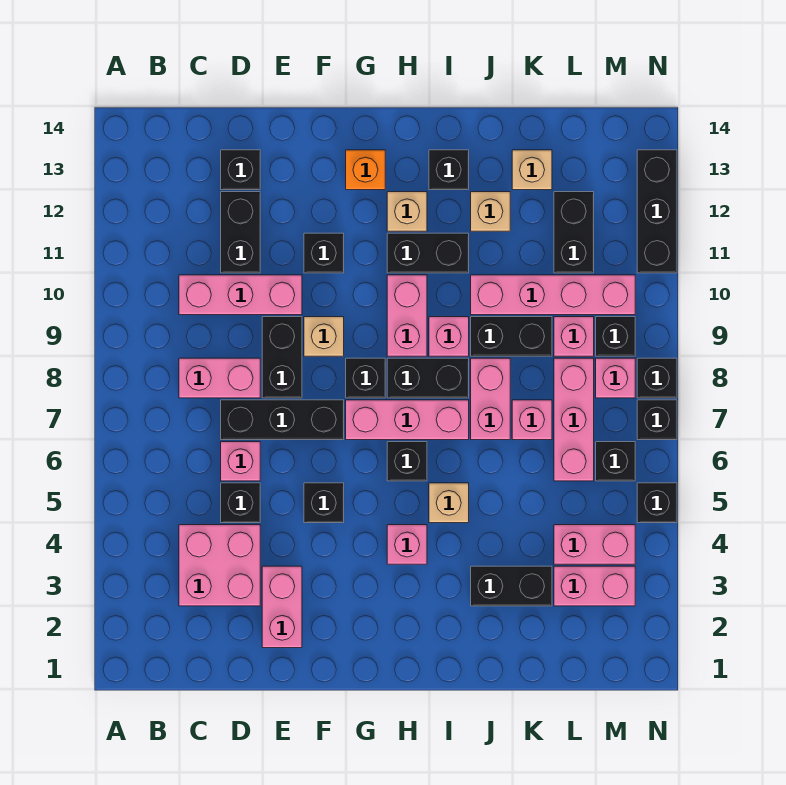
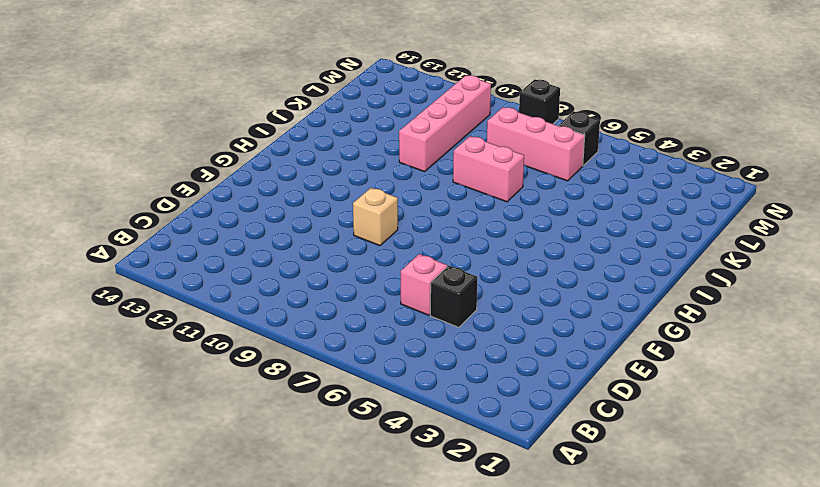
none -> pink brick C3:D4 level 1
none -> pink brick C8:D8 level 1
none -> pink brick C10:E10 level 1
none -> black brick D7:F7 level 1

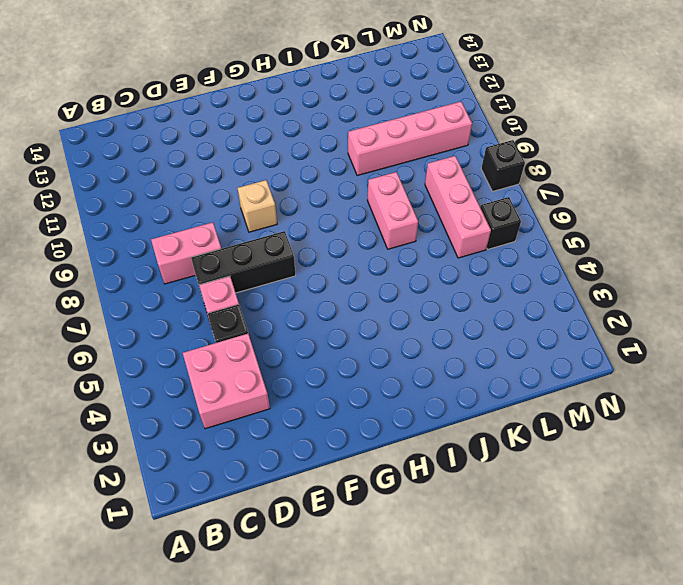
none -> pink brick C10:E10 level 1
none -> black brick D11:D12 level 1
none -> black brick D13 level 1
none -> pink brick E2:E3 level 1

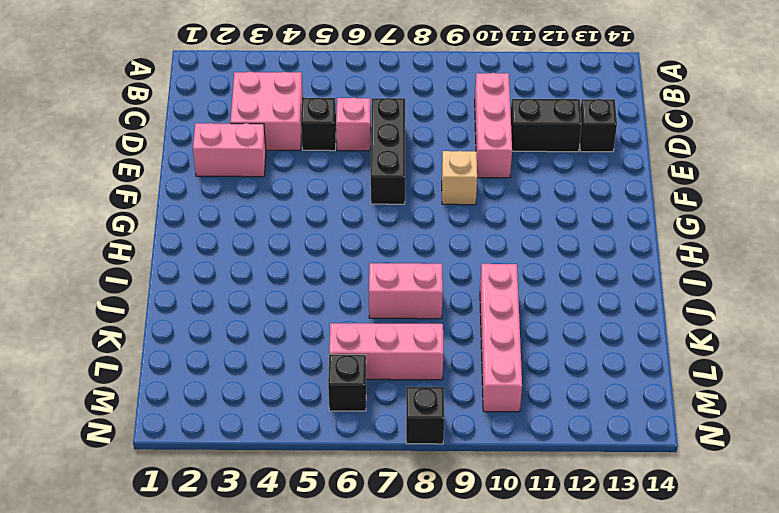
none -> pink brick C8:D8 level 1
none -> black brick E8:E9 level 1
none -> black brick F5 level 1
none -> black brick F11 level 1

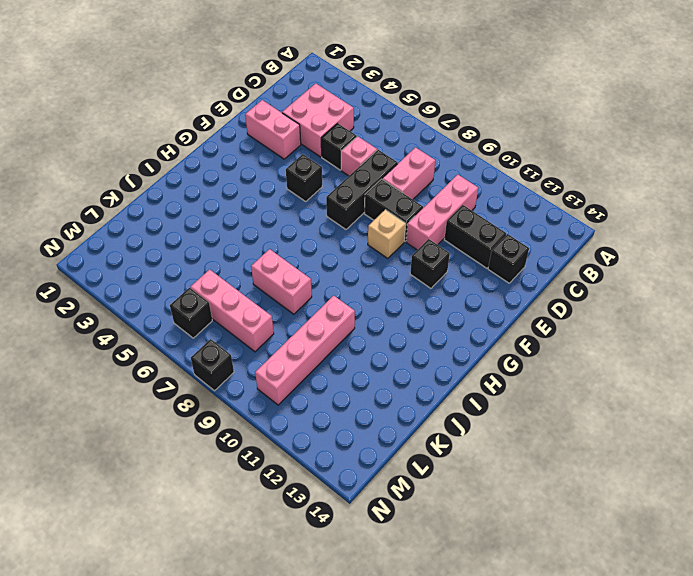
none -> pink brick G7:I7 level 1
none -> black brick G8 level 1
none -> orange brick G13 level 1
none -> pink brick H4 level 1

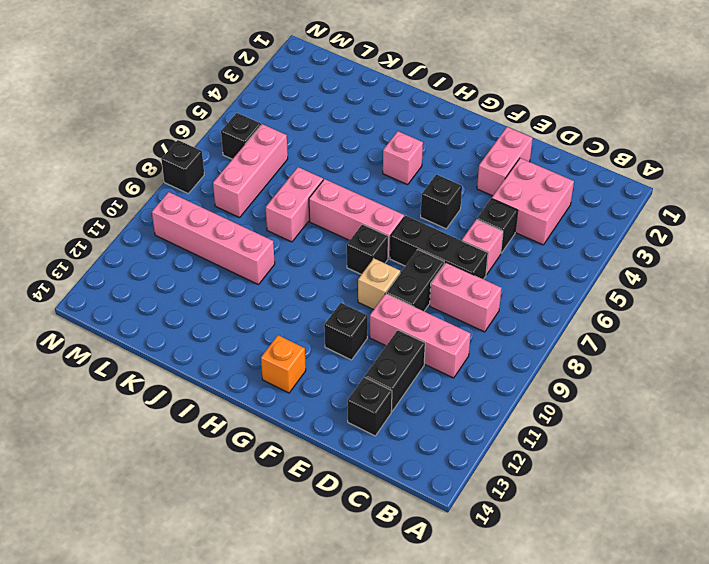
none -> black brick H6 level 1
none -> black brick H8:I8 level 1
none -> pink brick H9:H10 level 1
none -> black brick H11:I11 level 1

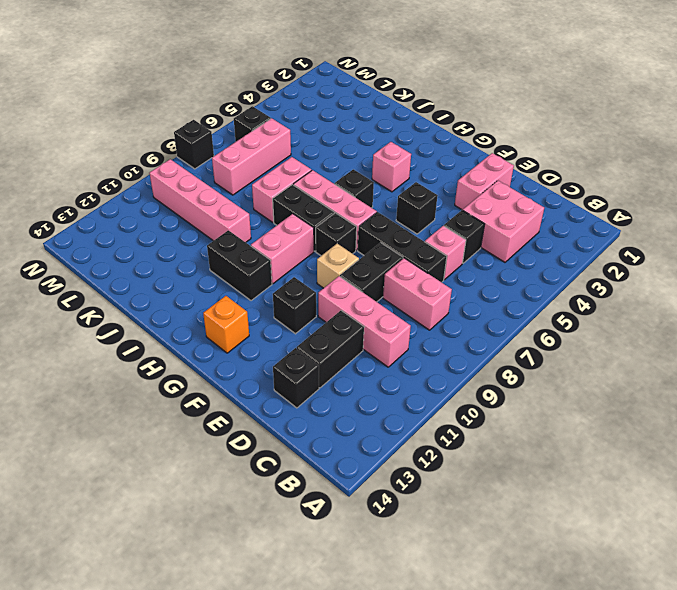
none -> tan brick H12 level 1
none -> tan brick I5 level 1
none -> pink brick I9 level 1
none -> black brick I13 level 1

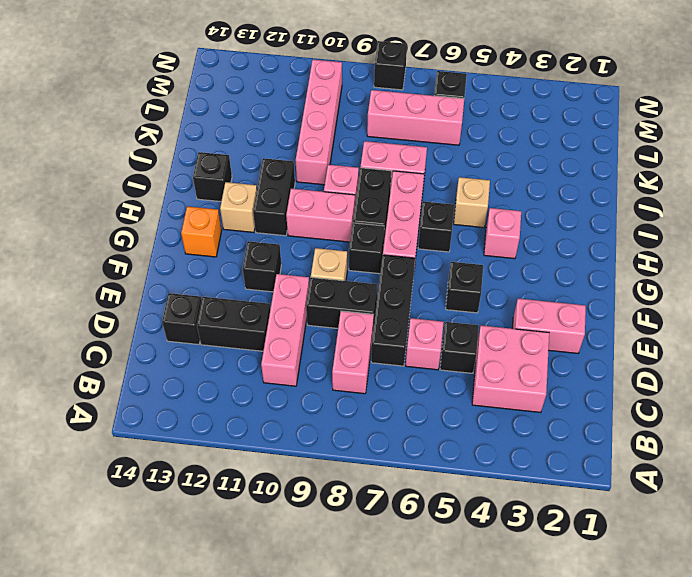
none -> black brick J3:K3 level 1
none -> black brick J9:K9 level 1
none -> tan brick J12 level 1
none -> pink brick K7 level 1

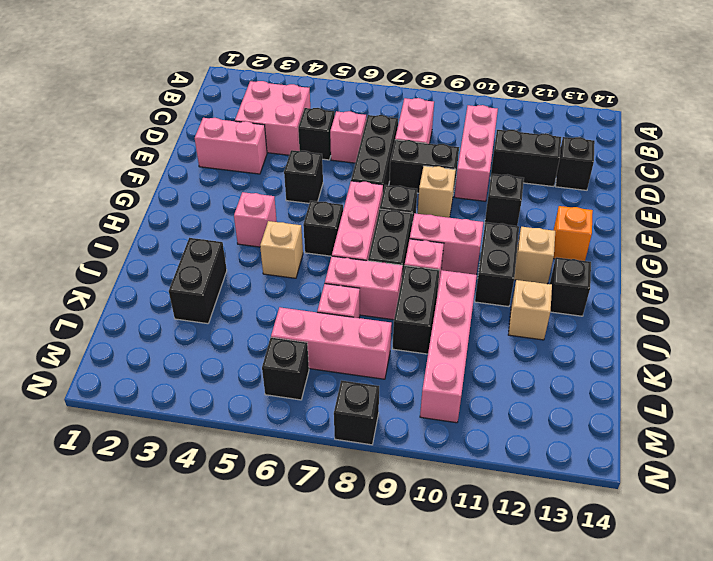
none -> tan brick K13 level 1
none -> pink brick L3:M3 level 1
none -> pink brick L4:M4 level 1
none -> pink brick L9 level 1

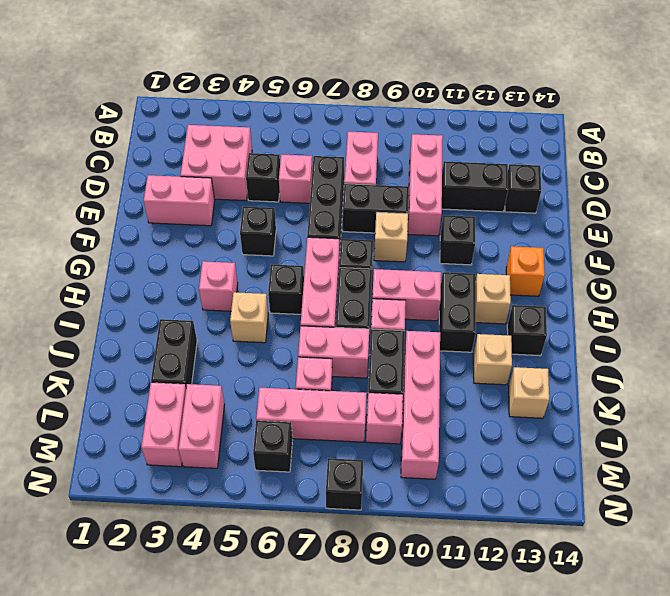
none -> black brick L11:L12 level 1
none -> pink brick M8 level 1
none -> black brick M9 level 1
none -> black brick N5 level 1

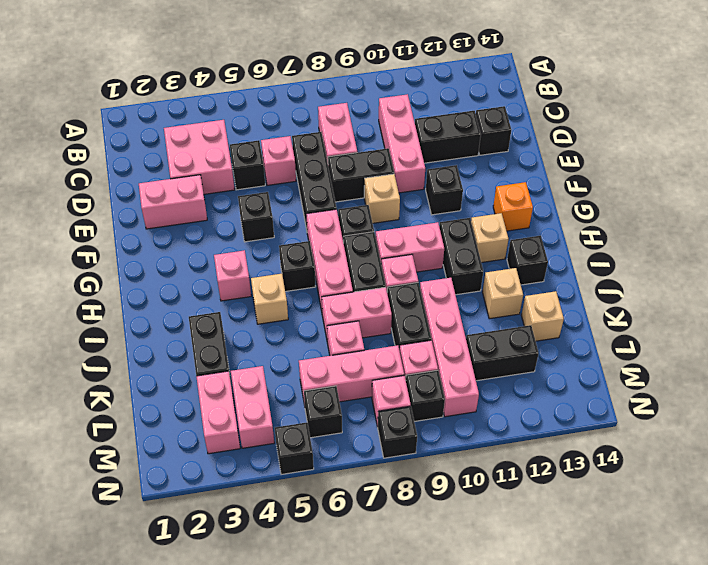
none -> black brick N7 level 1
none -> black brick N11:N13 level 1

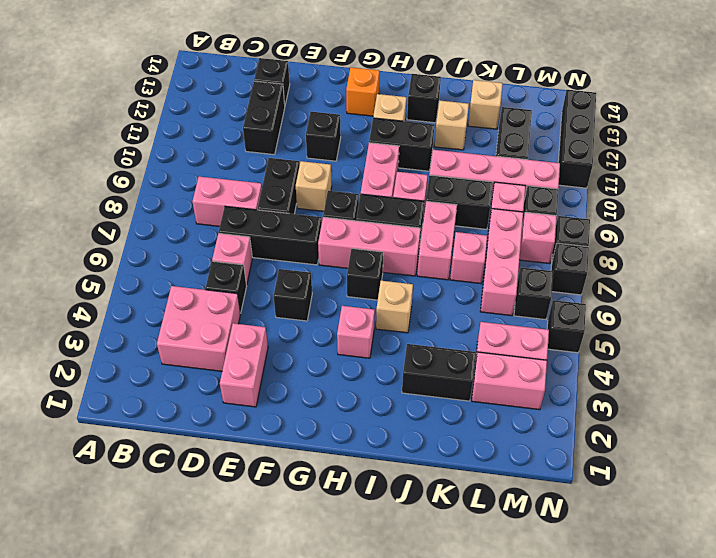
none -> pink brick C10:E10 level 1

